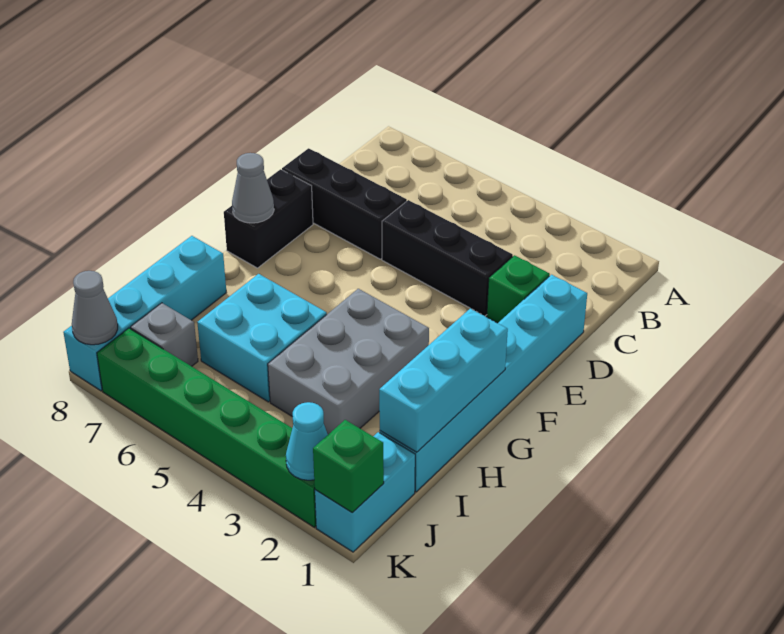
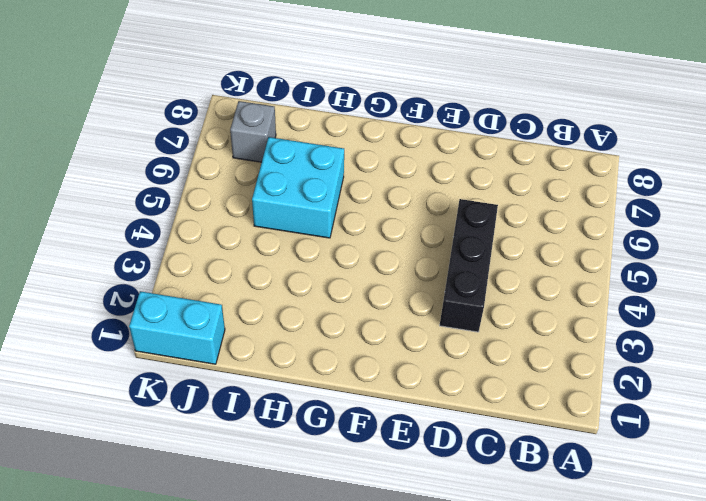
none -> cyan brick D1:I1 level 1
none -> green brick D2 level 1
none -> black brick D6:D8 level 1

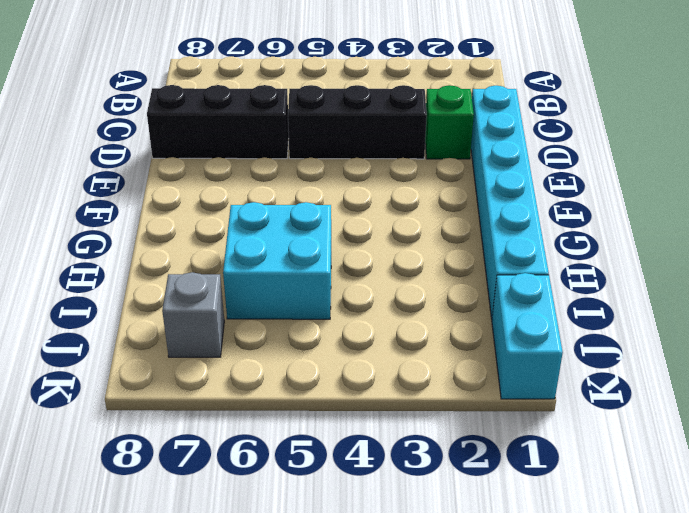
none -> black brick E8:F8 level 1
none -> grey brick G3:I4 level 1
none -> cyan brick H8:K8 level 1

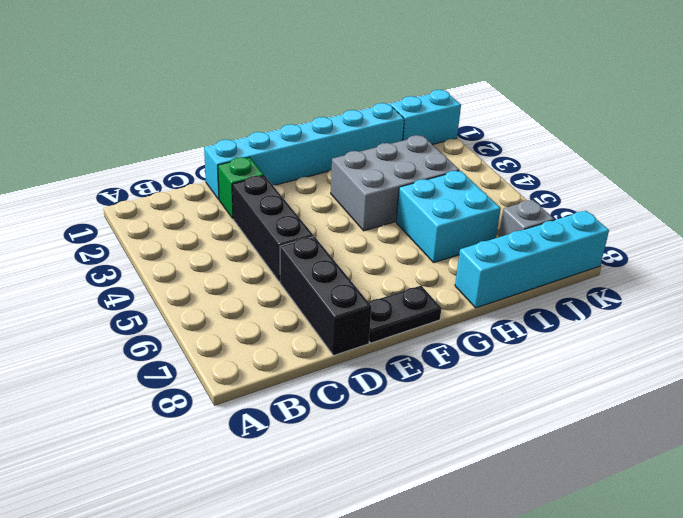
black plate E8:F8 level 1 -> black brick E8:F8 level 1
none -> green brick K2:K7 level 1
none -> grey cone F8 level 2
none -> cyan brick G1:I1 level 2

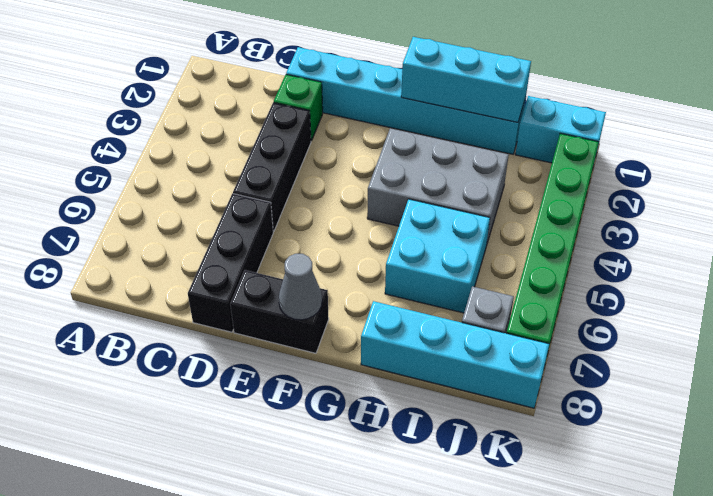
none -> green brick K1 level 2
none -> cyan cone K2 level 2
none -> grey cone K8 level 2

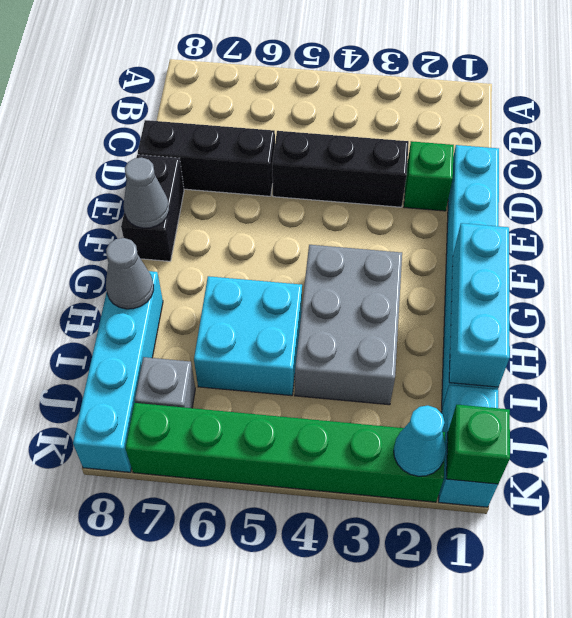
grey cone H8 level 2 -> grey cone K8 level 2

